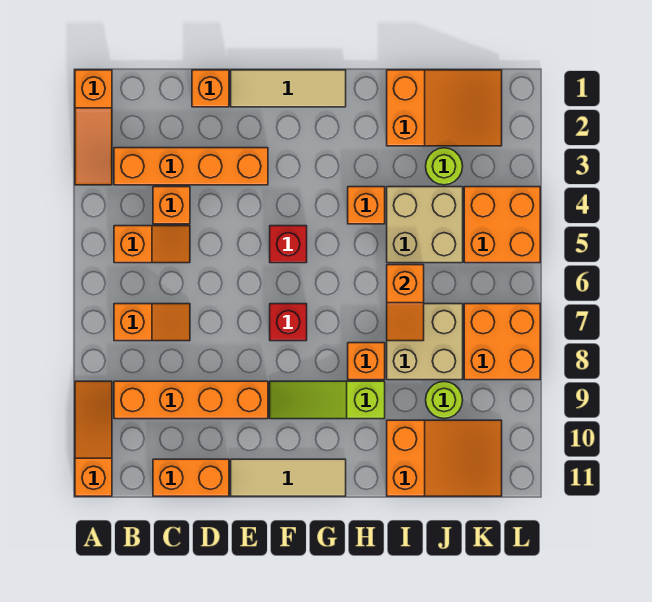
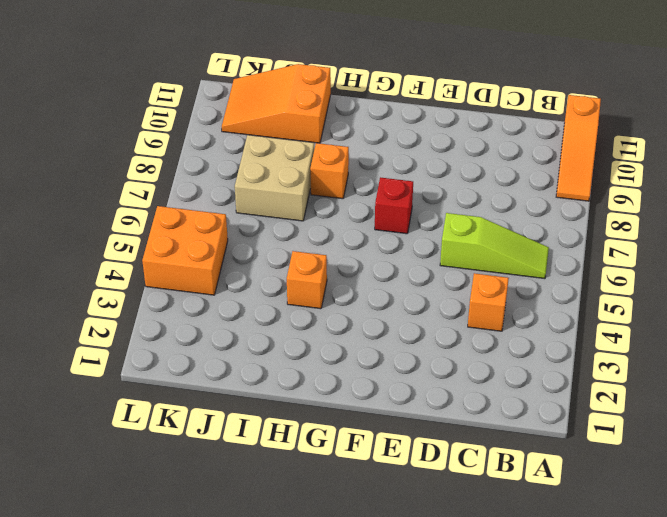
lime slope B6:D6 level 1 top D -> lime slope F9:H9 level 1 top H
none -> orange slope A1:A3 level 1 top 1
none -> orange brick B3:E3 level 1
none -> orange slope B5:C5 level 1 top B

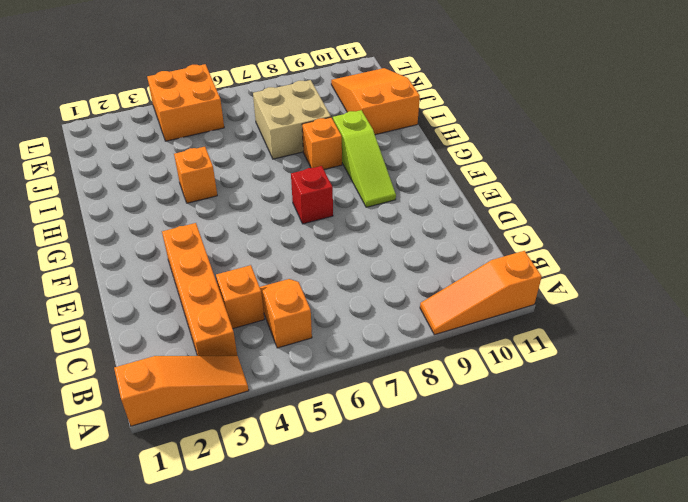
none -> orange slope B7:C7 level 1 top B
none -> orange brick B9:E9 level 1
none -> orange brick C11:D11 level 1

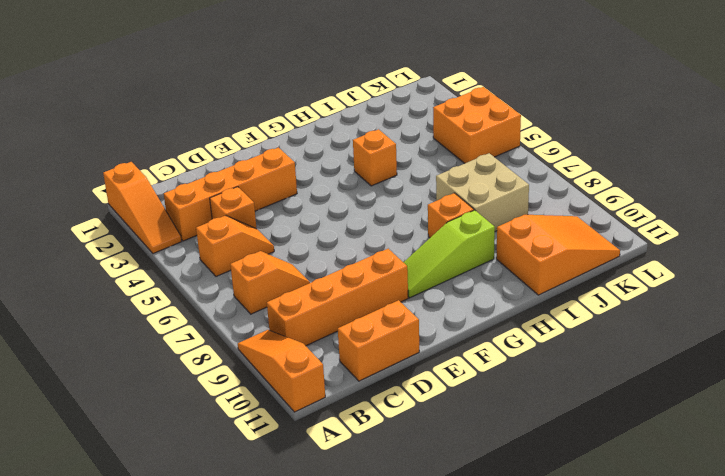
none -> orange brick D1 level 1
none -> tan tile E1:G1 level 1
none -> tan tile E11:G11 level 1

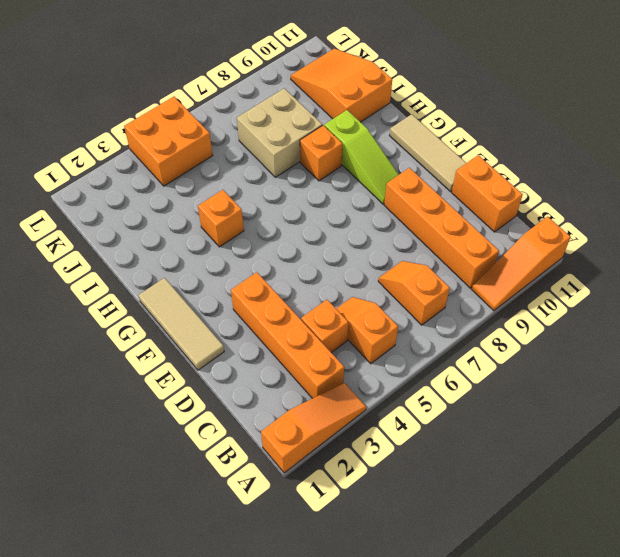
none -> orange brick D1 level 1
none -> red brick F5 level 1
none -> red brick F7 level 1

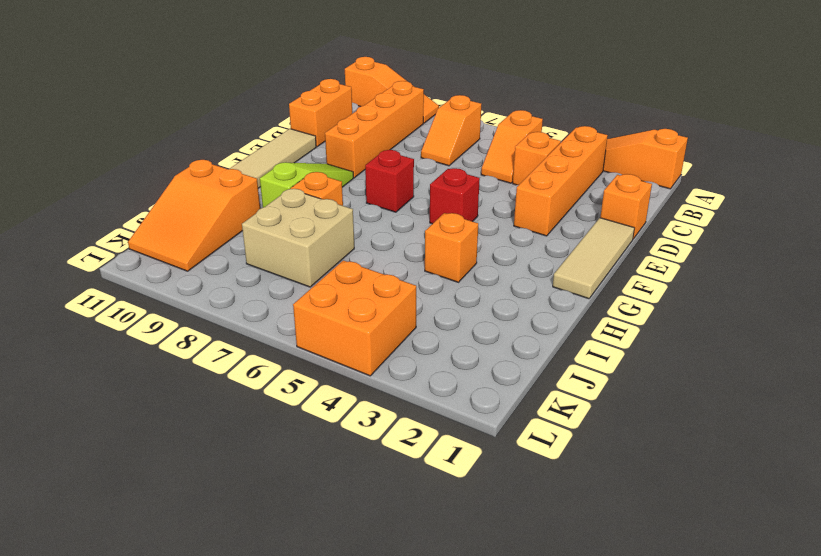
none -> orange slope I1:K2 level 1 top I
none -> tan brick I4:J5 level 1
none -> lime round brick J3 level 1

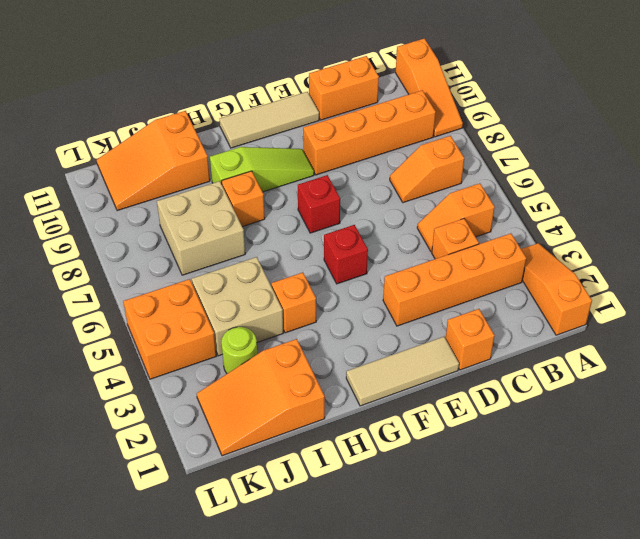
none -> lime round brick J9 level 1
none -> orange brick K7:L8 level 1
none -> orange slope I6:I7 level 2 top 6

